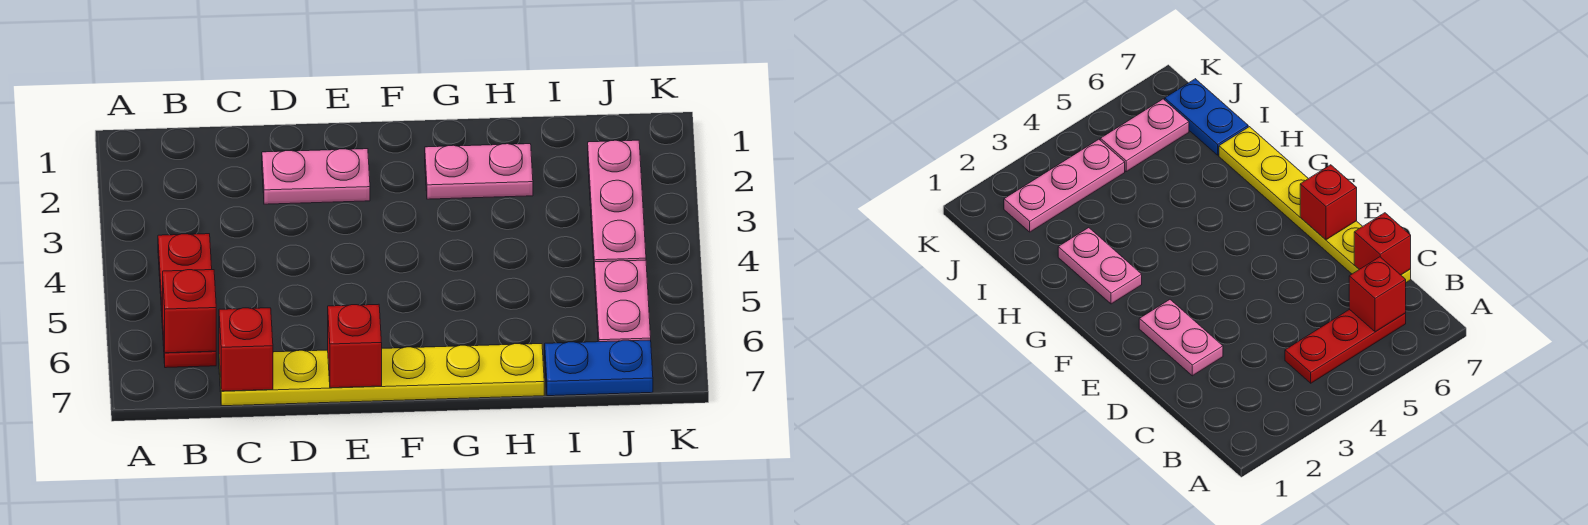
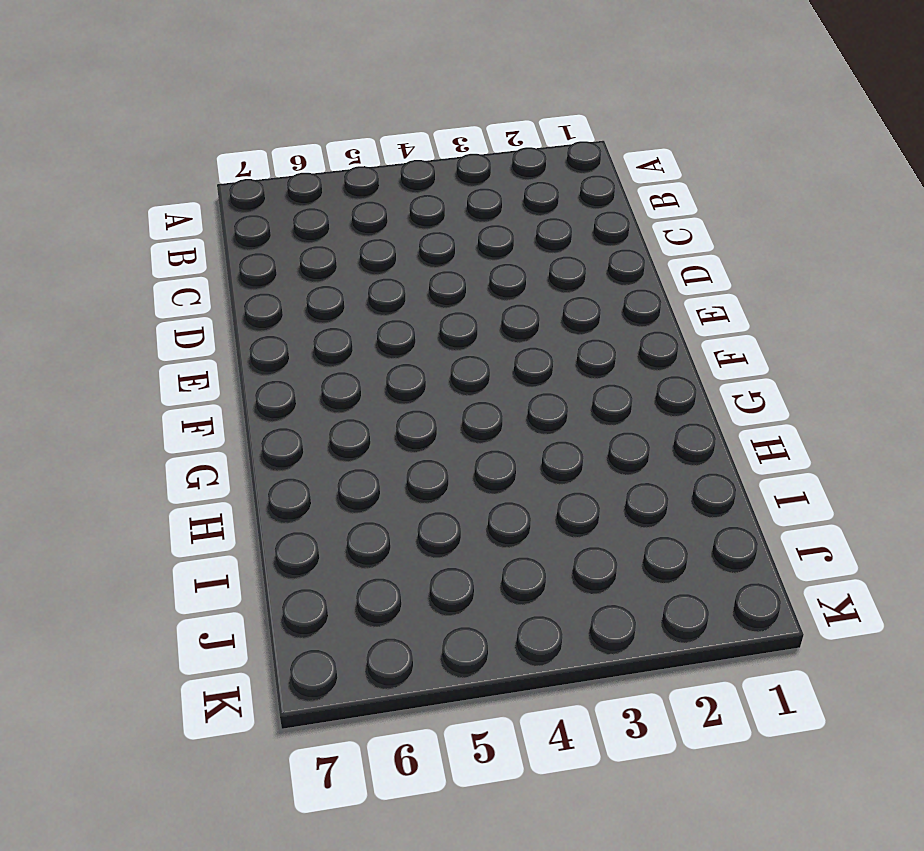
none -> red plate B4:B6 level 1
none -> yellow plate C7:H7 level 1

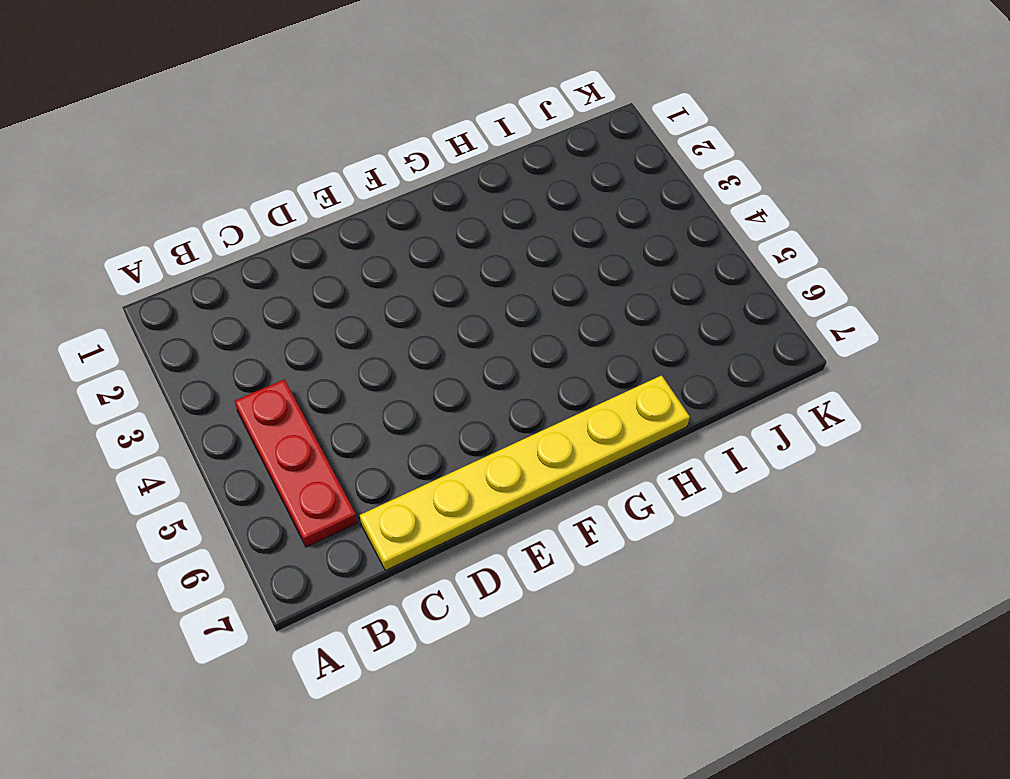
none -> pink plate D2:E2 level 1
none -> pink plate G2:H2 level 1

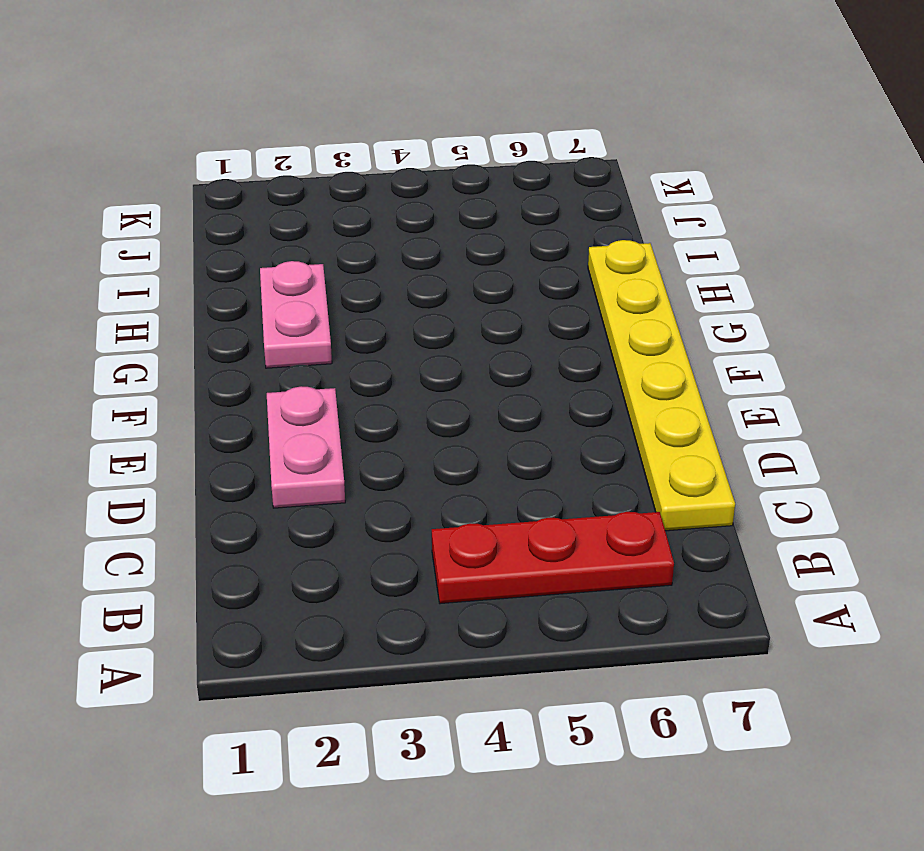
none -> blue plate I7:J7 level 1
none -> pink plate J2:J4 level 1

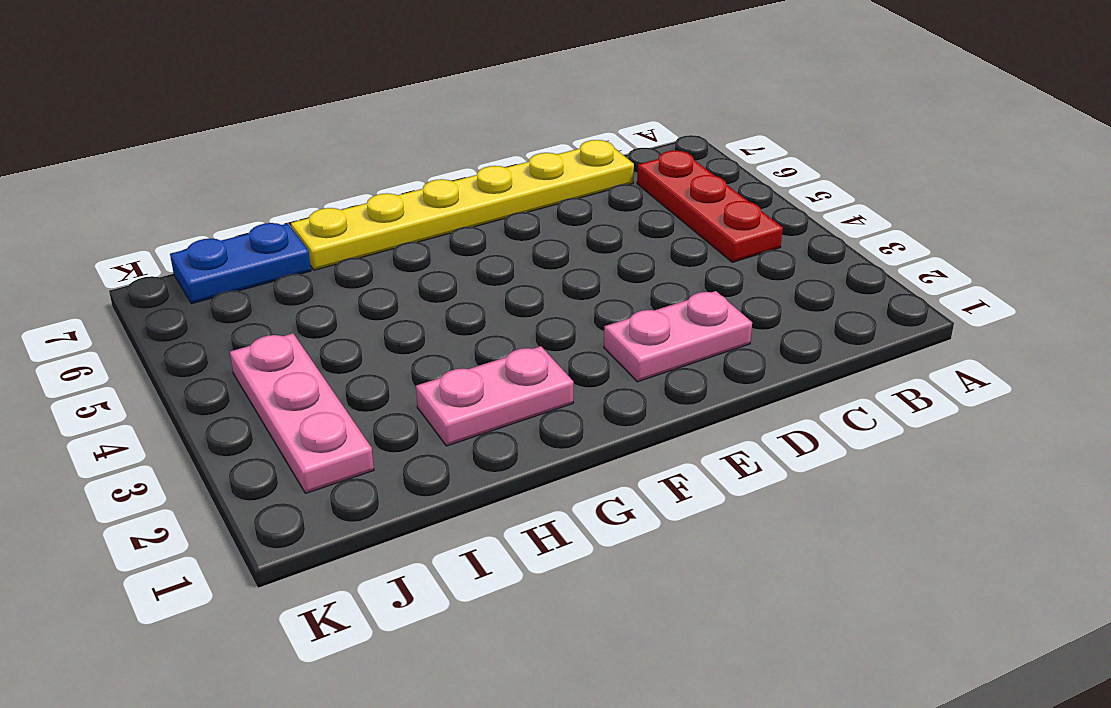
none -> pink plate J5:J6 level 1
none -> red brick B6 level 2

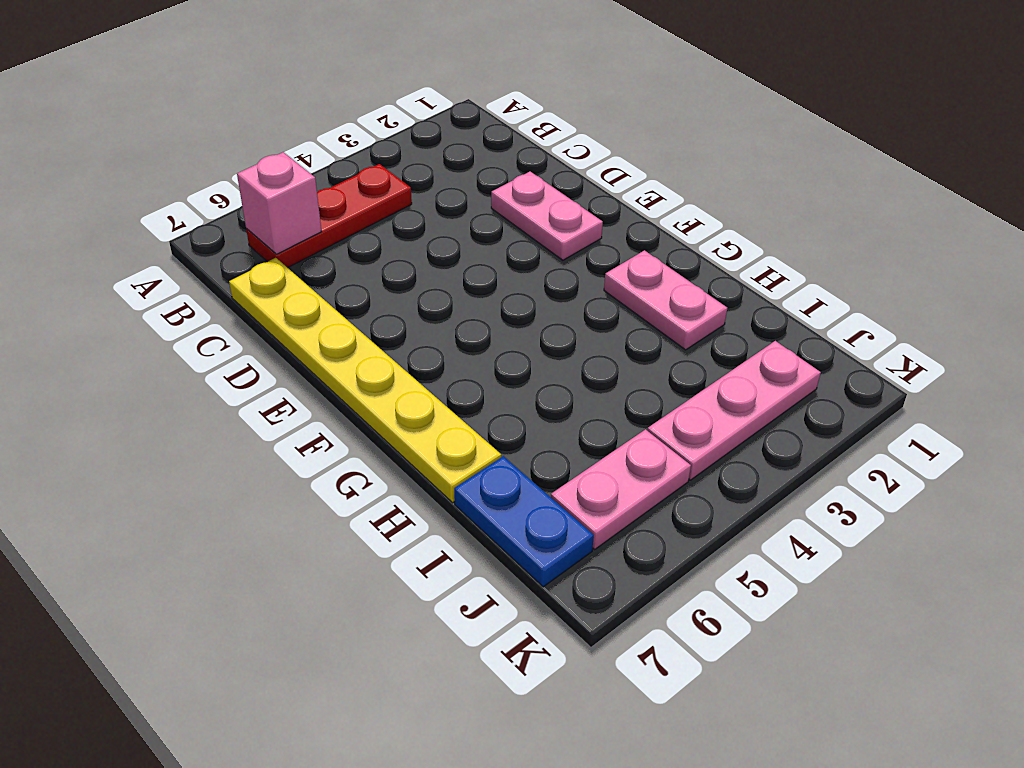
pink brick B6 level 2 -> red brick B6 level 2
none -> red brick C7 level 2
none -> red brick E7 level 2

